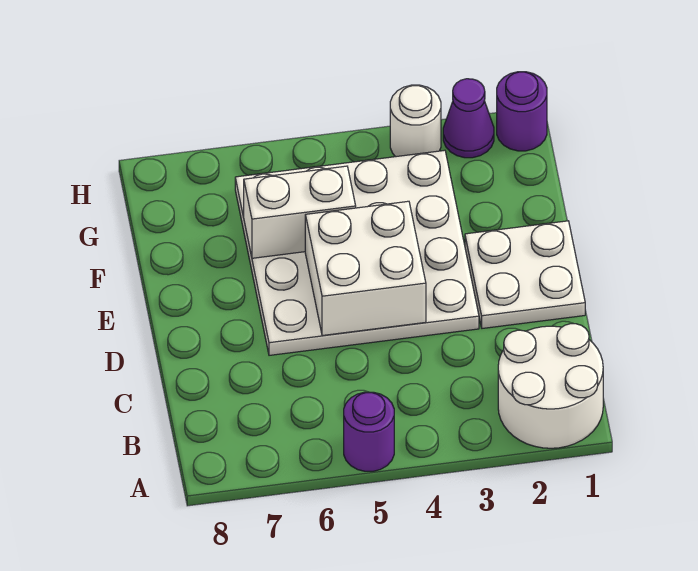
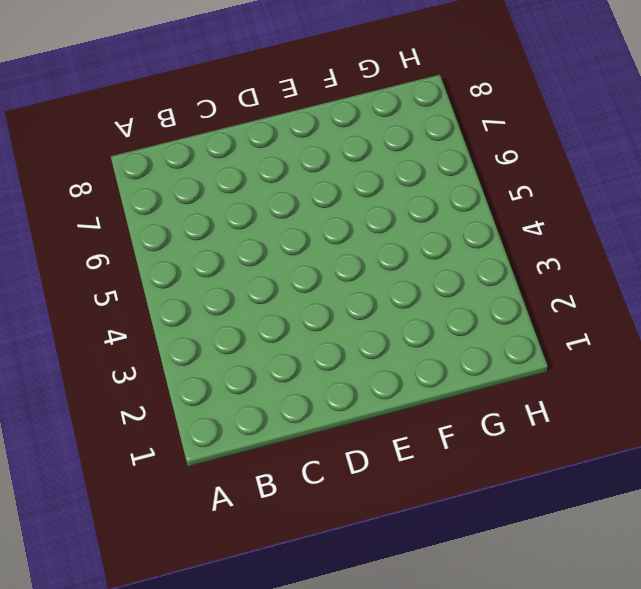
none -> white round brick A1:B2 level 1
none -> purple round brick A5 level 1

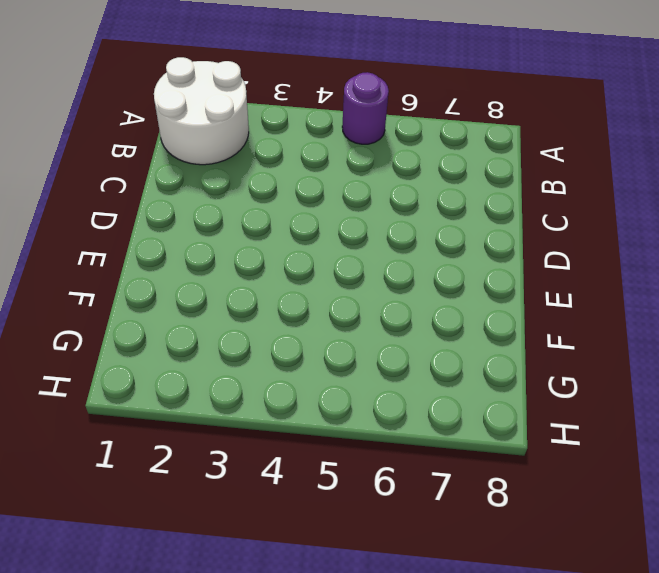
none -> white plate D1:E2 level 1
none -> white plate D3:G6 level 1

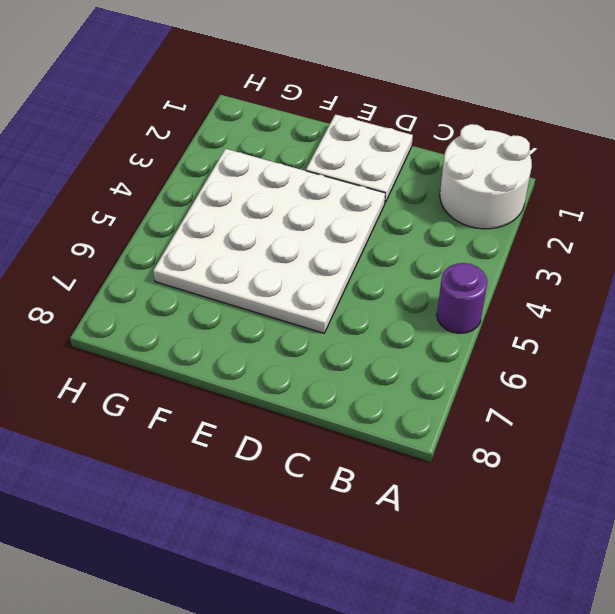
none -> purple round brick H1 level 1
none -> purple cone H2 level 1

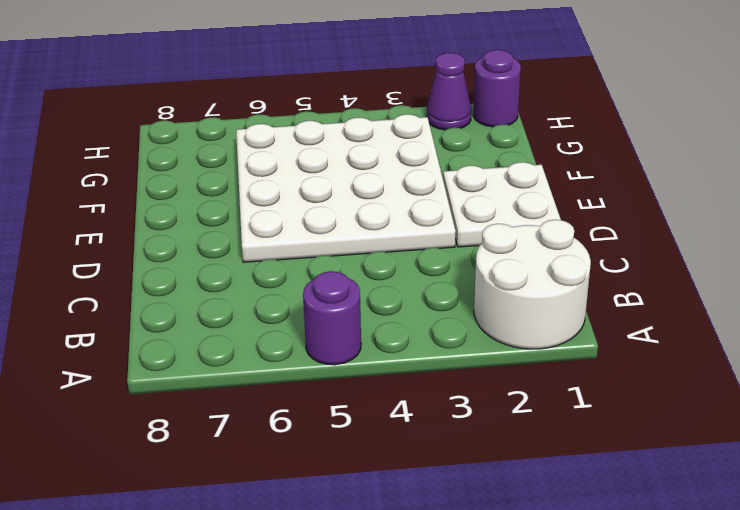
none -> white round brick H3 level 1
none -> white brick D4:E5 level 2

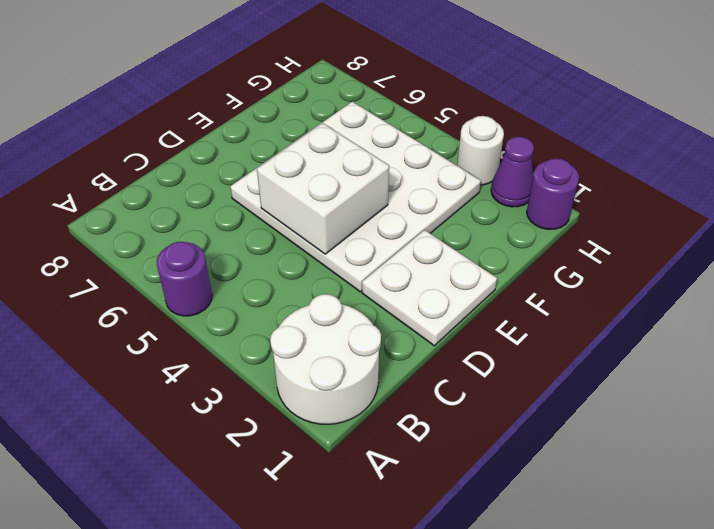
none -> white brick F5:F6 level 2

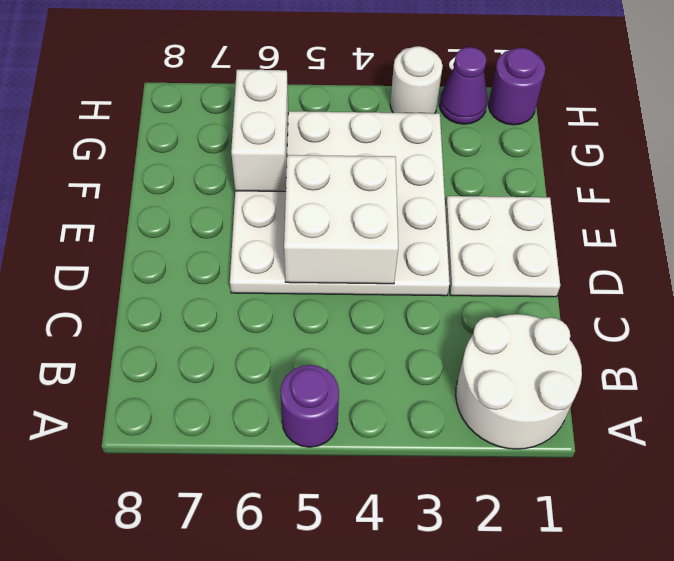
white brick F6:G6 level 2 -> white brick F5:F6 level 2

